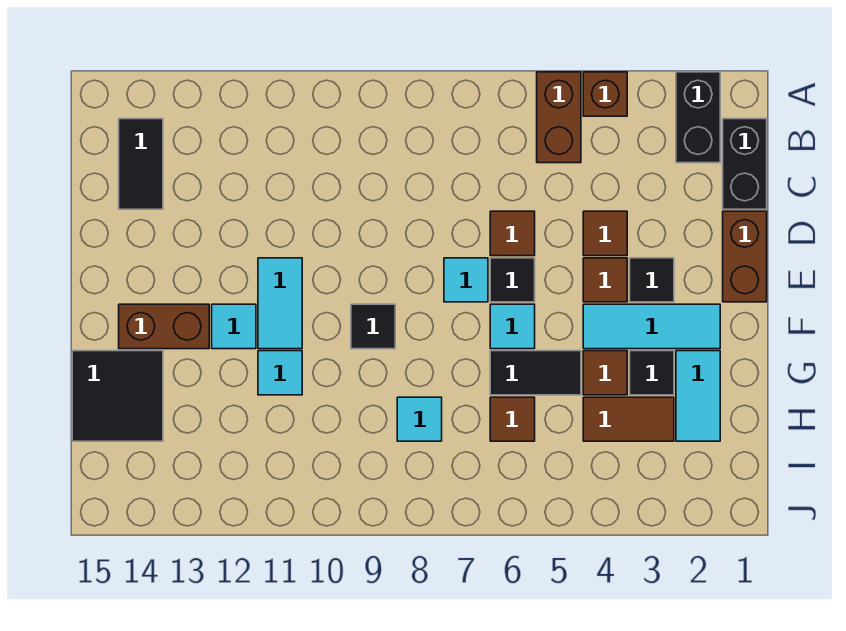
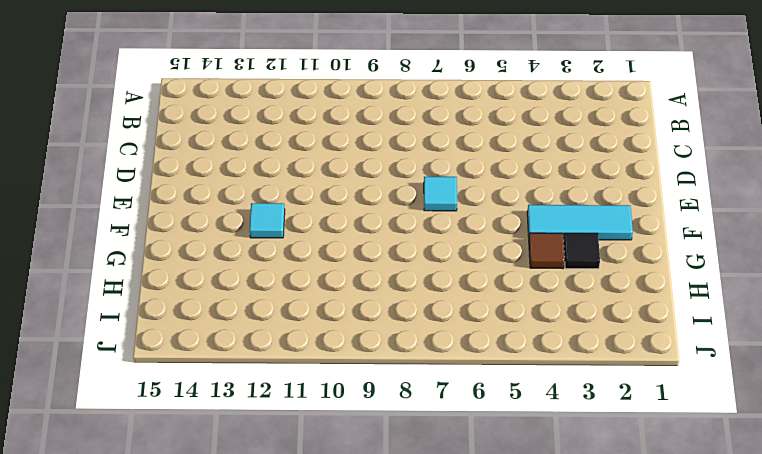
none -> black brick A2:B2 level 1
none -> brown brick A4 level 1
none -> brown brick A5:B5 level 1

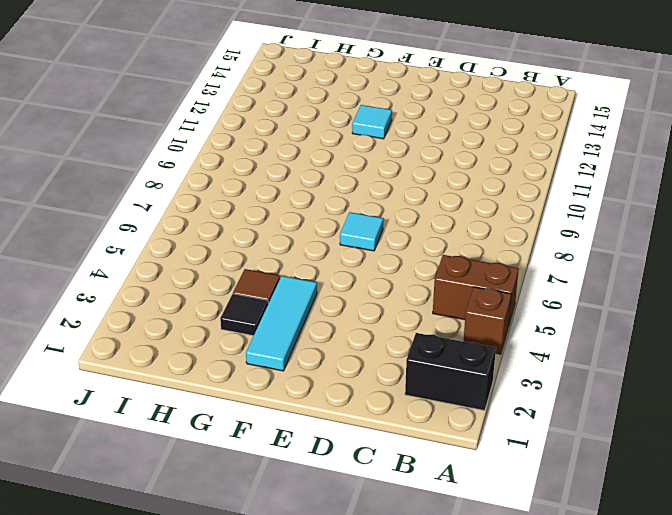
none -> black brick B1:C1 level 1
none -> black tile B14:C14 level 1
none -> brown brick D1:E1 level 1

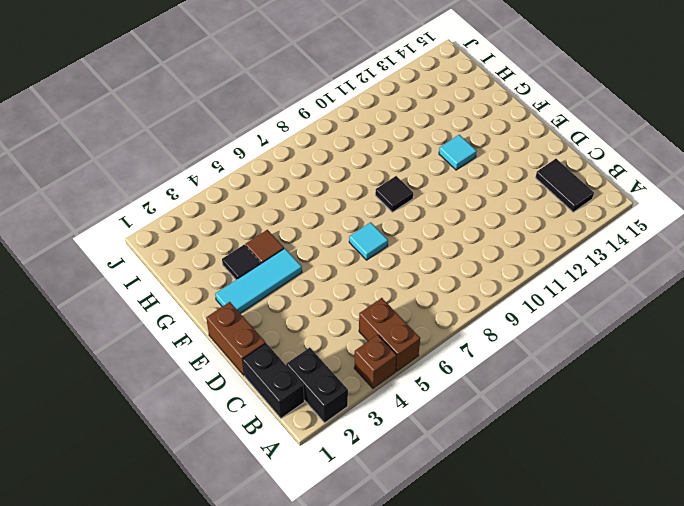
none -> brown tile D4 level 1
none -> brown tile D6 level 1
none -> black tile E3 level 1

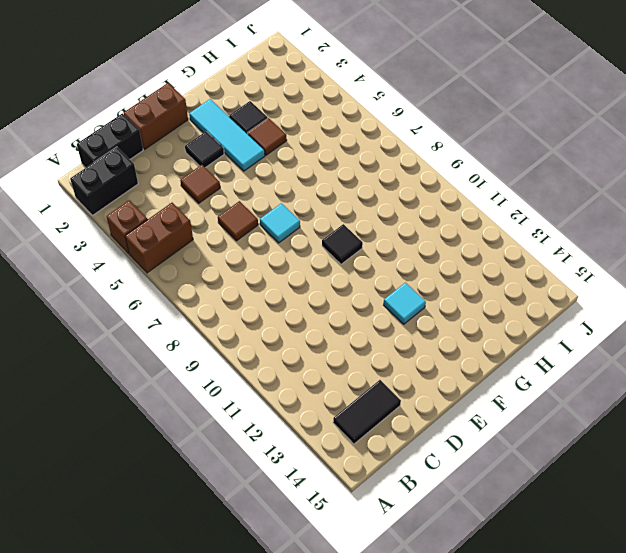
none -> brown tile E4 level 1
none -> black tile E6 level 1
none -> cyan tile E11:F11 level 1

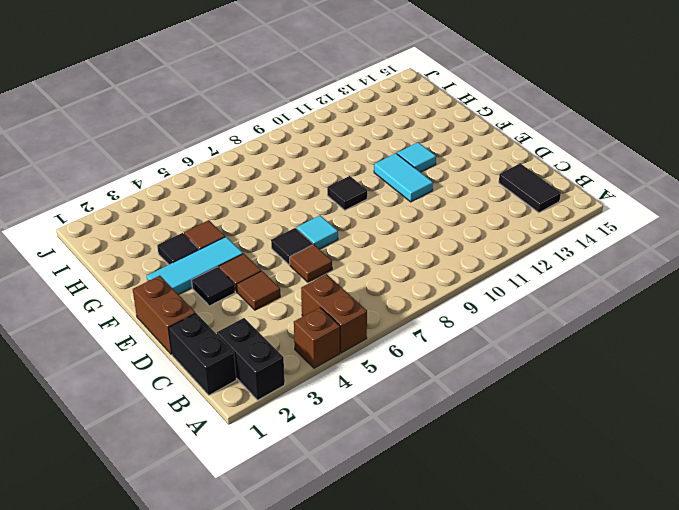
none -> cyan tile F6 level 1
none -> brown brick F13:F14 level 1
none -> cyan tile G2:H2 level 1

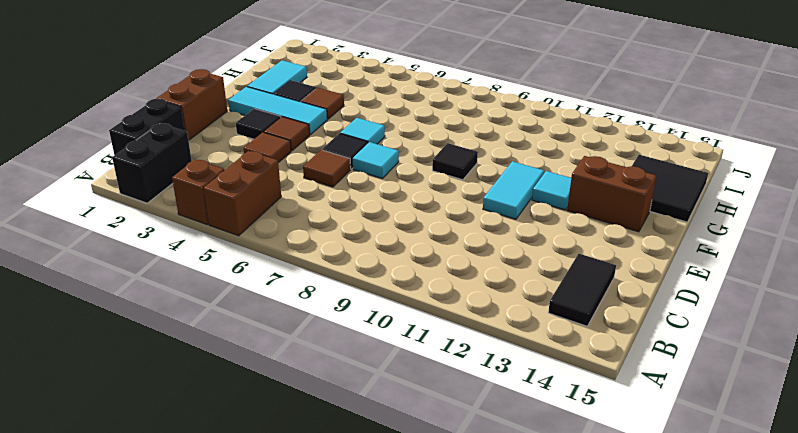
none -> black tile G5:G6 level 1
none -> cyan tile G11 level 1
none -> brown tile H3:H4 level 1

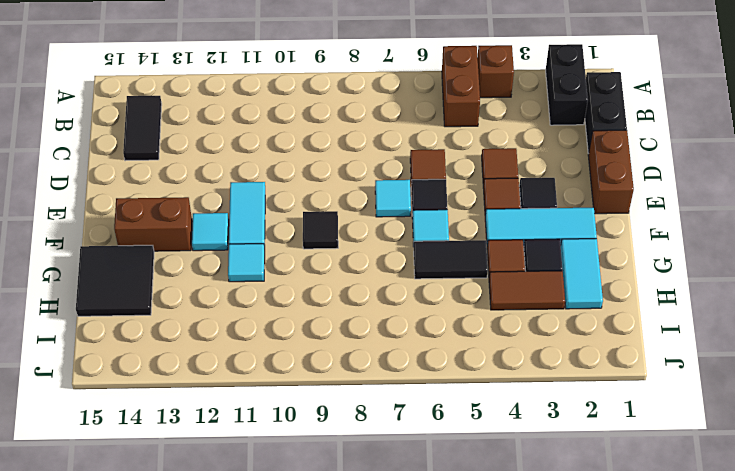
none -> brown tile H6 level 1
none -> cyan tile H8 level 1

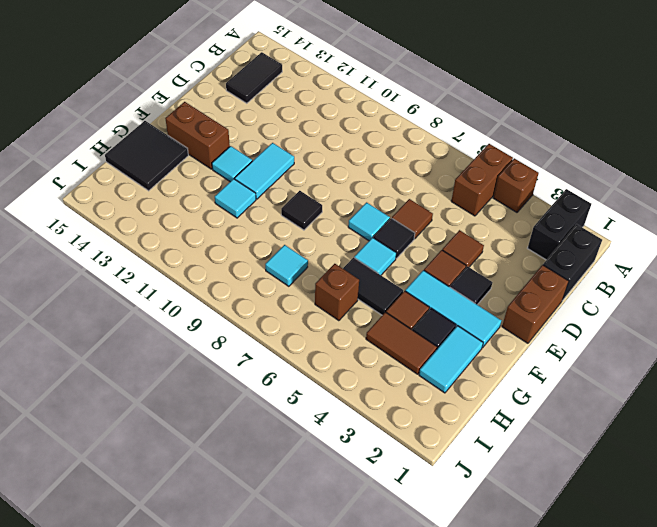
brown brick H6 level 1 -> brown tile H6 level 1

